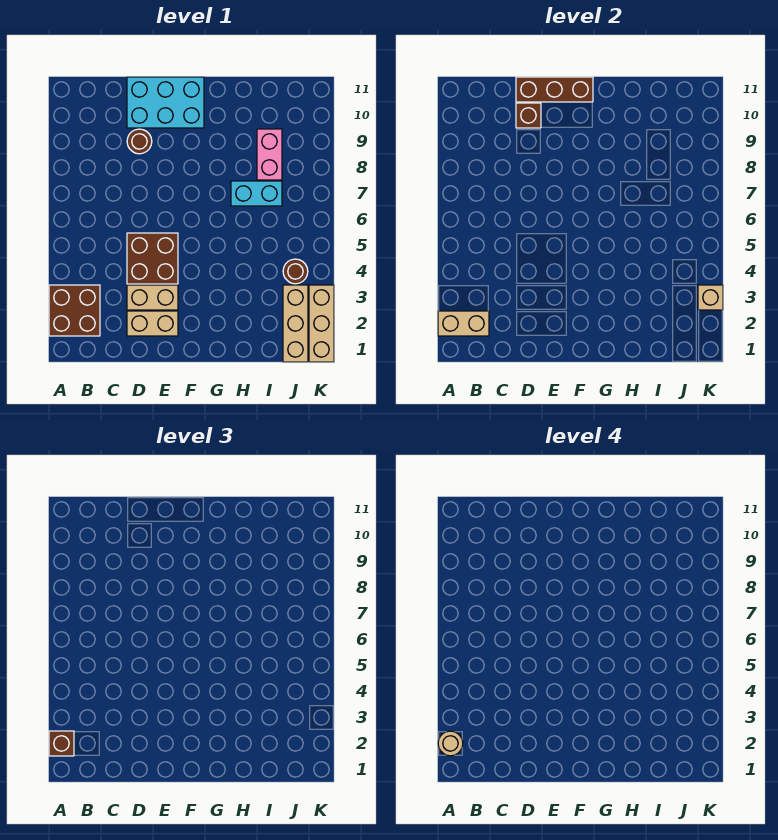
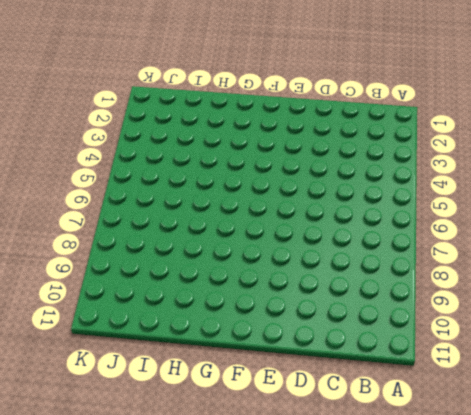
none -> brown brick A2:B3 level 1
none -> tan brick D2:E2 level 1
none -> tan brick D3:E3 level 1

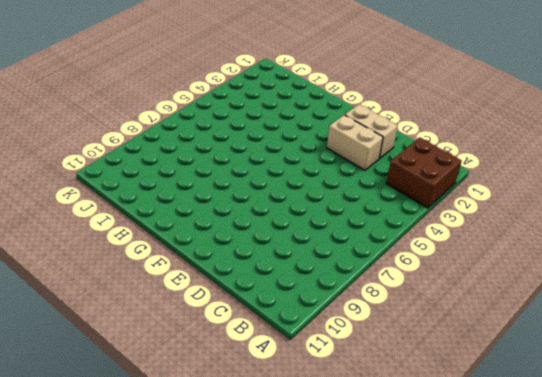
none -> brown brick D4:E5 level 1
none -> brown round brick D9 level 1
none -> cyan brick D10:F11 level 1

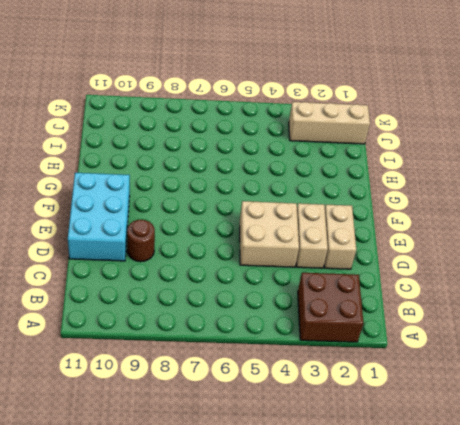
tan brick D4:E5 level 1 -> brown brick D4:E5 level 1
none -> cyan brick H7:I7 level 1
none -> pink brick I8:I9 level 1
none -> brown round brick J4 level 1

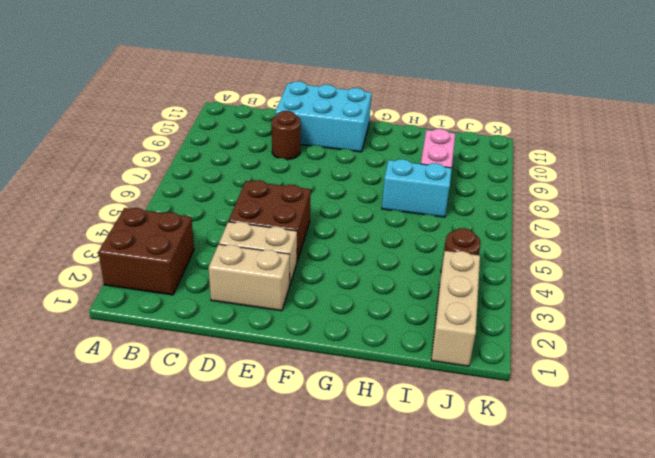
none -> tan brick K1:K3 level 1
none -> tan brick A2:B2 level 2
none -> brown brick D10 level 2

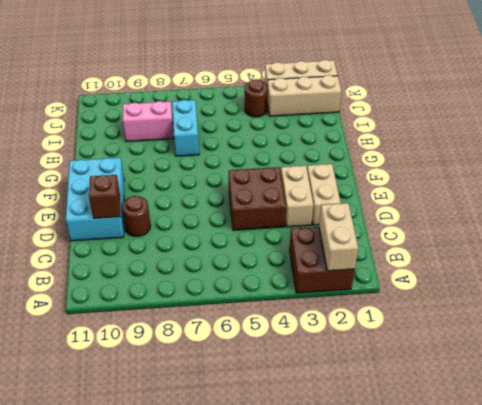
none -> brown brick D11:F11 level 2
none -> tan brick K3 level 2
none -> brown brick A2 level 3

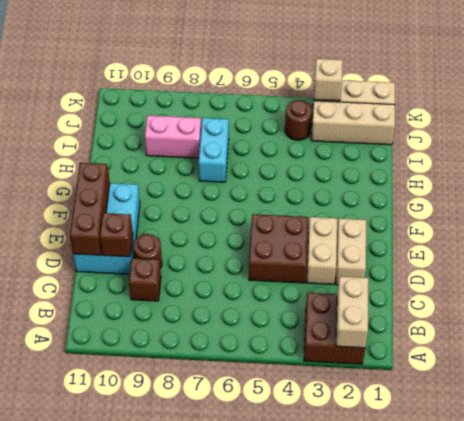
brown brick C9 level 1 -> brown brick A2 level 3
none -> tan round brick A2 level 4

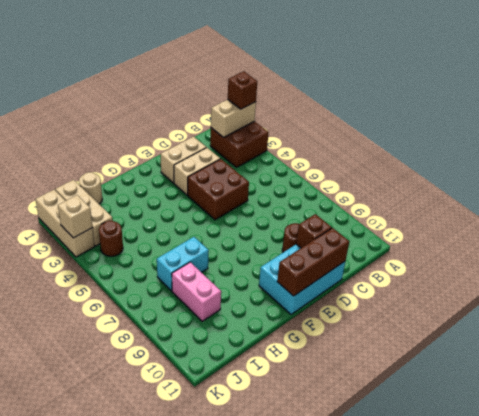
tan round brick I1 level 1 -> tan round brick A2 level 4

